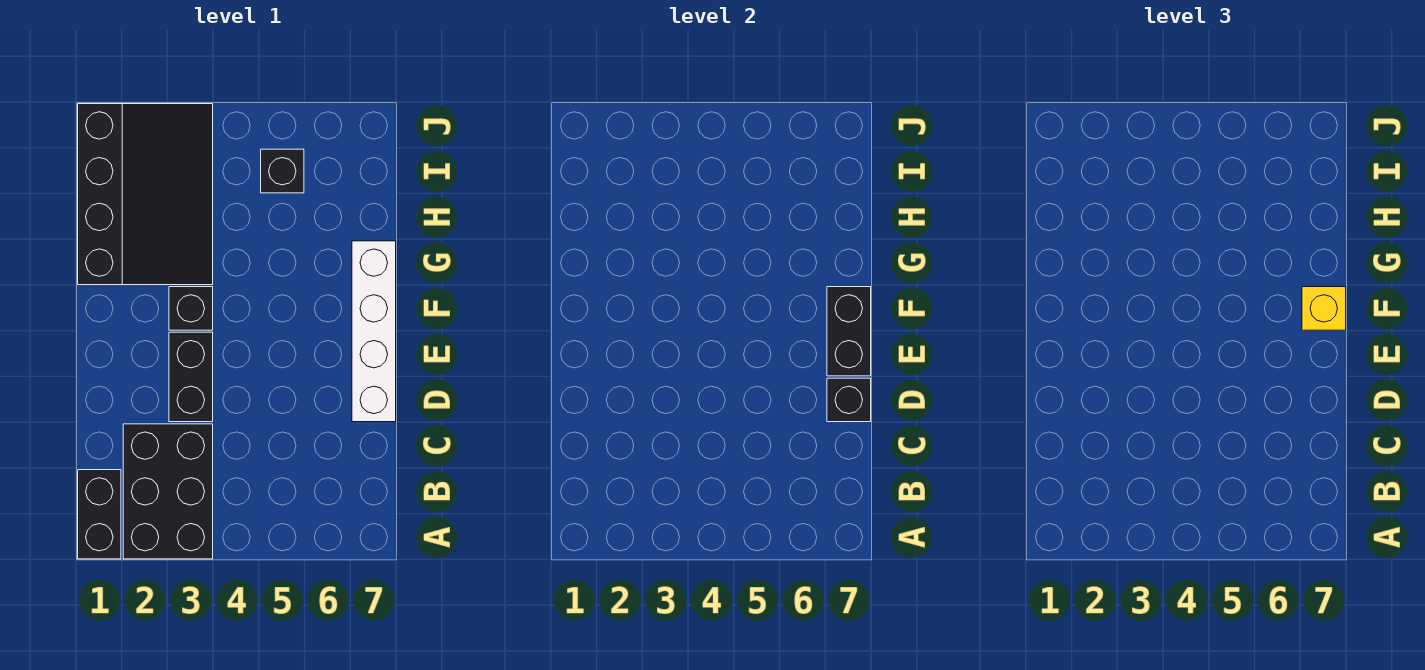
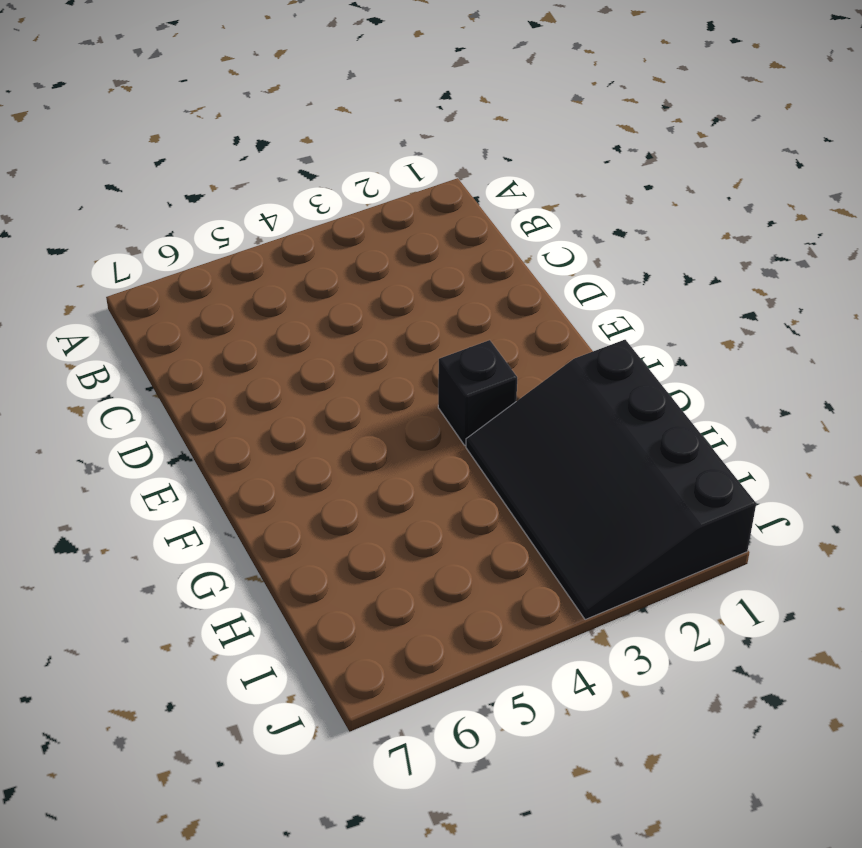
none -> black brick A1:B1 level 1
none -> black brick A2:C3 level 1

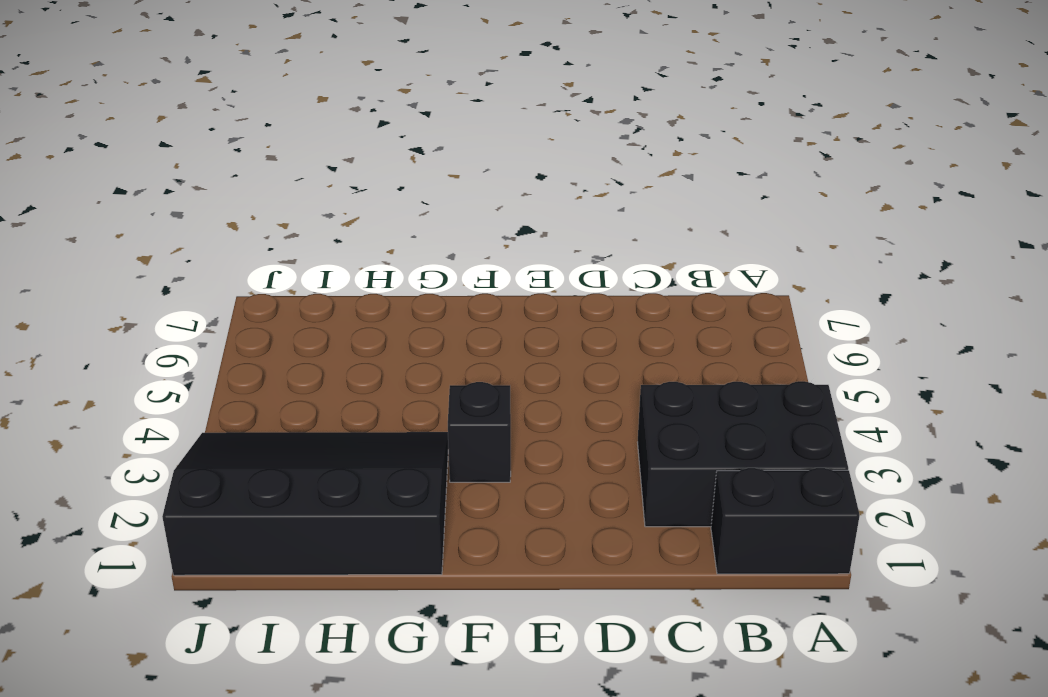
none -> black brick D3:E3 level 1
none -> white brick D7:G7 level 1

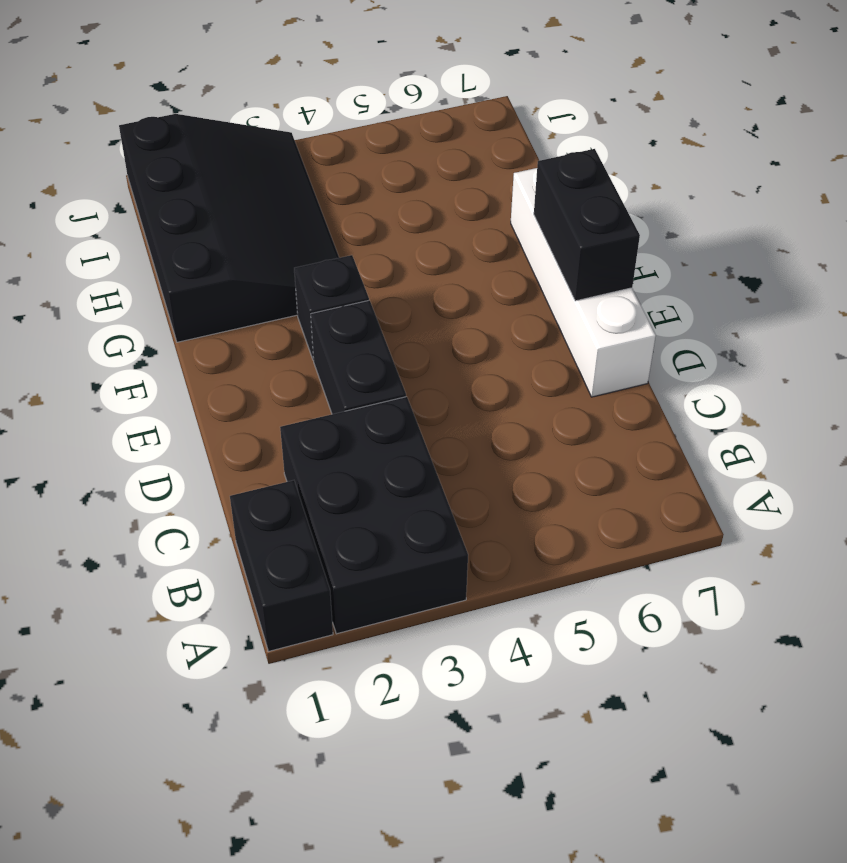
none -> black brick I5 level 1
none -> black brick D7 level 2

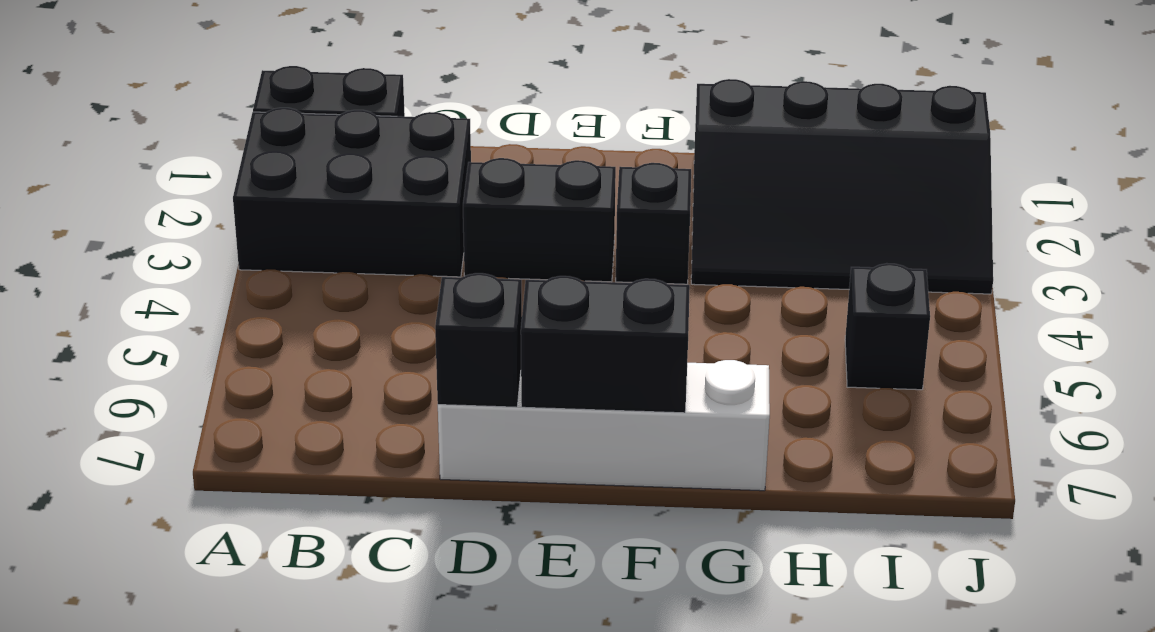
none -> yellow brick F7 level 3

